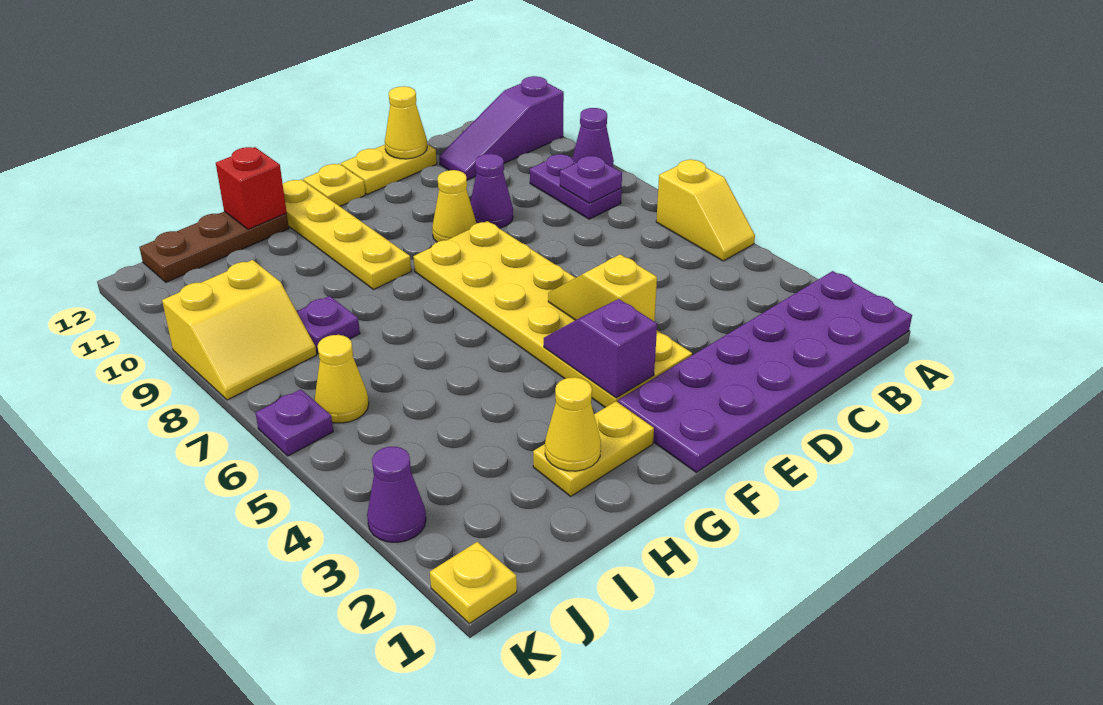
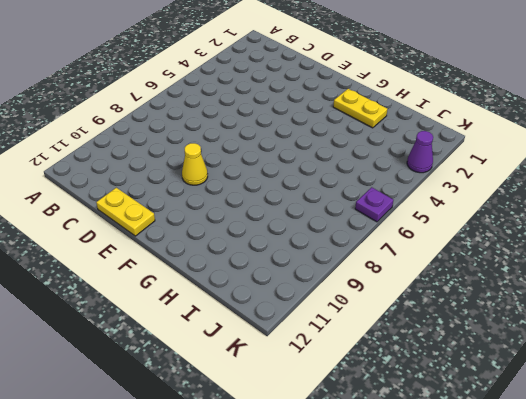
none -> purple plate A1:F2 level 1
none -> yellow slope A5:A6 level 1 top 6
none -> purple cone A9 level 1

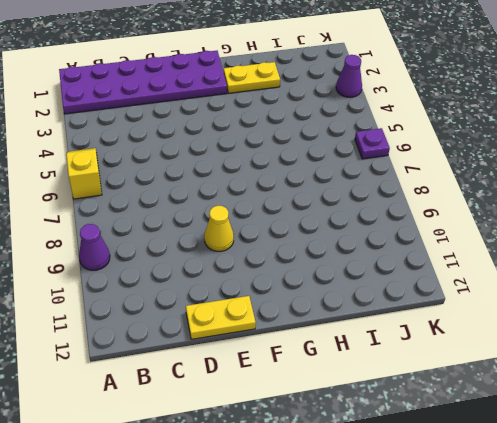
none -> purple slope A11:C11 level 1 top A
none -> purple plate B8:B9 level 1
none -> purple cone D9 level 1

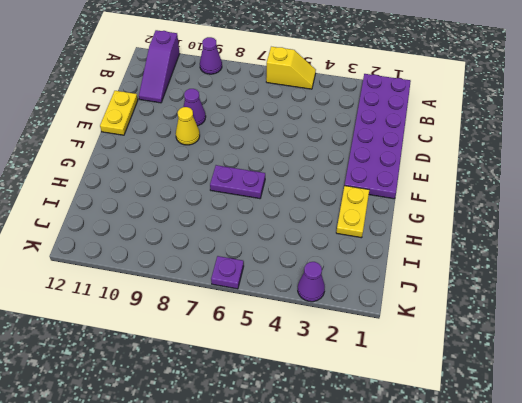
purple plate G6:G7 level 1 -> purple plate B8:B9 level 1
none -> yellow plate E3:F8 level 1
none -> yellow plate F12 level 1
none -> yellow plate G9:G12 level 1

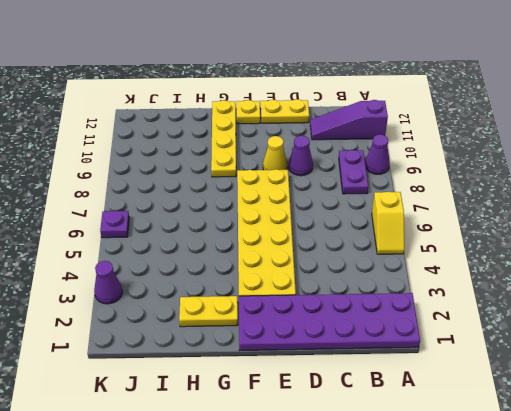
none -> brown plate H12:J12 level 1
none -> purple plate I8 level 1
none -> yellow cone J6 level 1

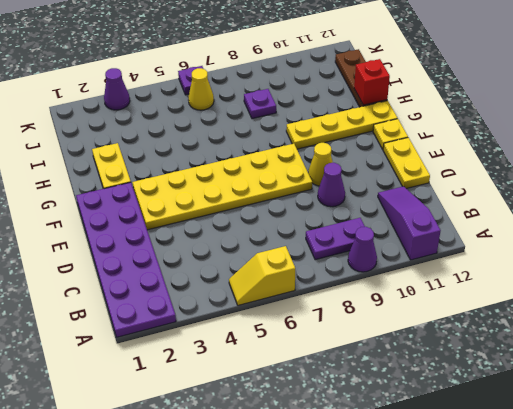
none -> yellow slope J8:K9 level 1 top 9
none -> yellow plate K1 level 1
none -> purple plate B8 level 2

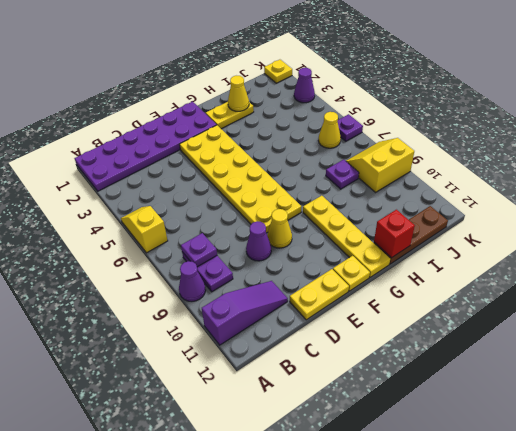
none -> yellow cone D12 level 2
none -> yellow slope E4:E5 level 2 top 4
none -> purple slope F3:F4 level 2 top 3

